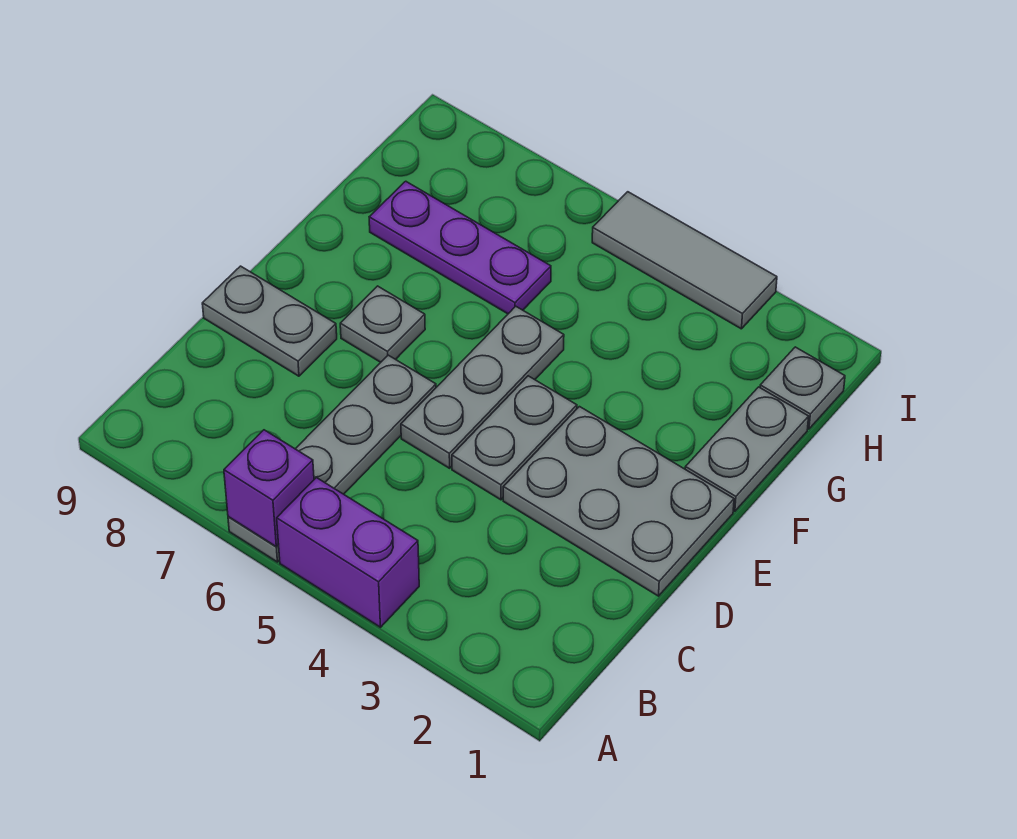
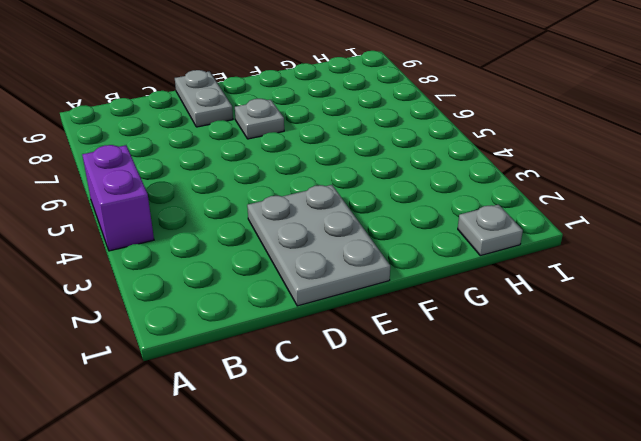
none -> grey plate A6:D6 level 1
none -> grey plate D4:E4 level 1
none -> grey plate D5:F5 level 1

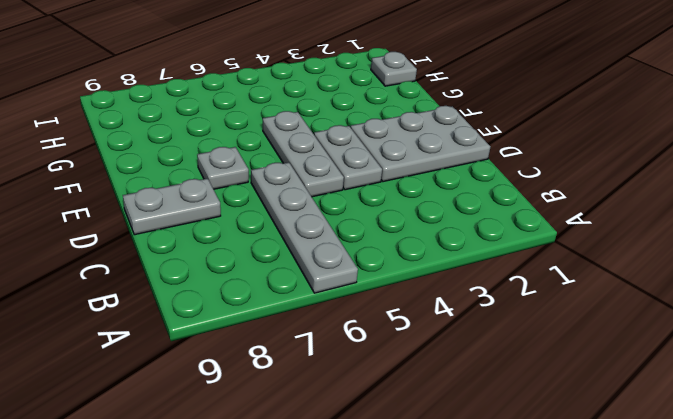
none -> purple brick A4:A5 level 1
none -> grey plate F1:G1 level 1
none -> purple plate G6:G8 level 1

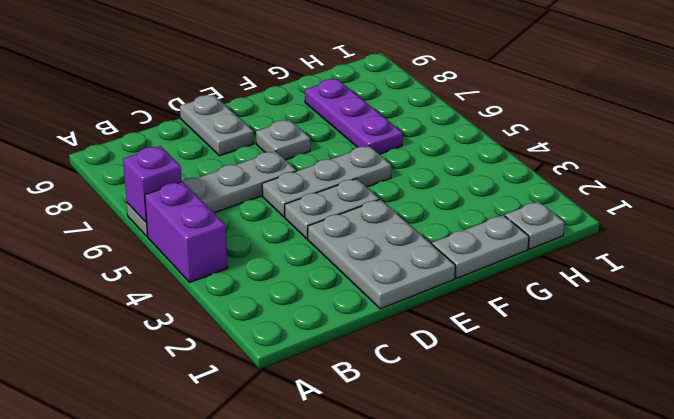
none -> grey tile I3:I5 level 1

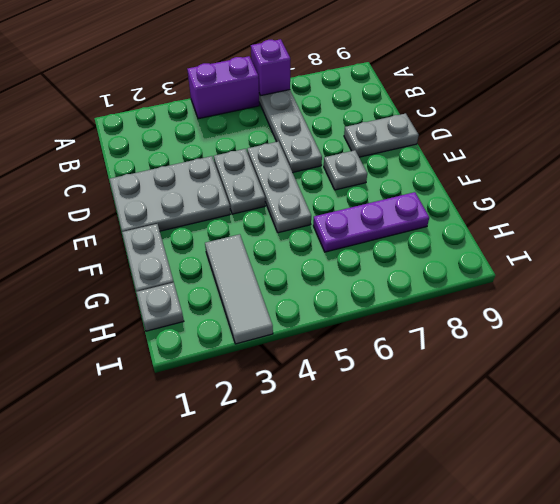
grey tile G3:I3 level 1 -> grey tile I3:I5 level 1

